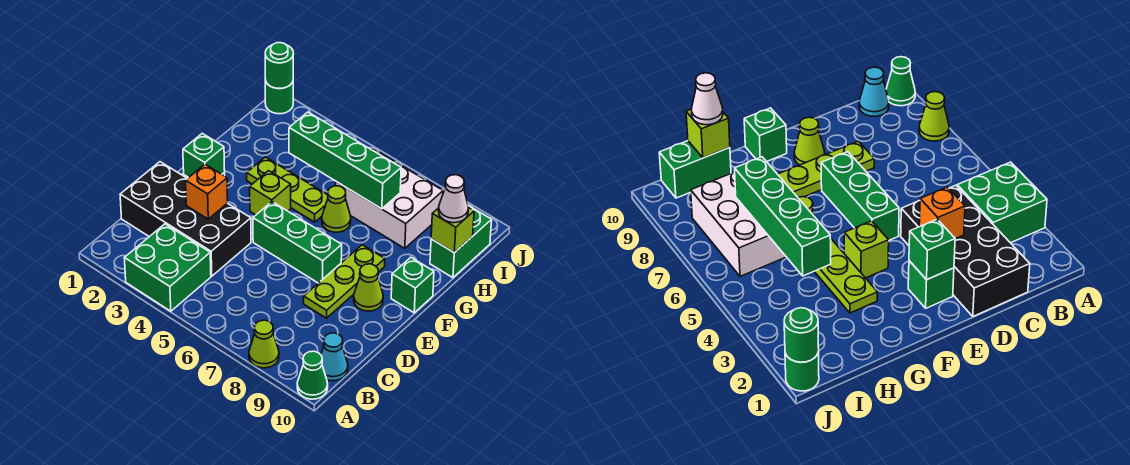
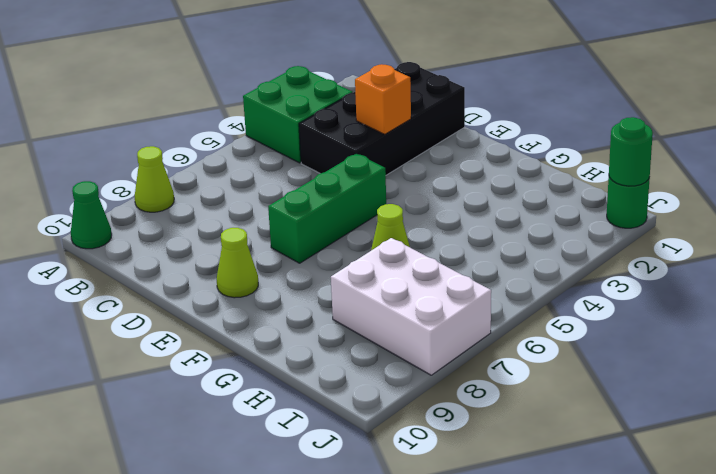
white brick H7:J8 level 1 -> white brick H6:I8 level 1
none -> cyan cone B10 level 1
none -> lime plate D8:F8 level 1
none -> green brick E2 level 1

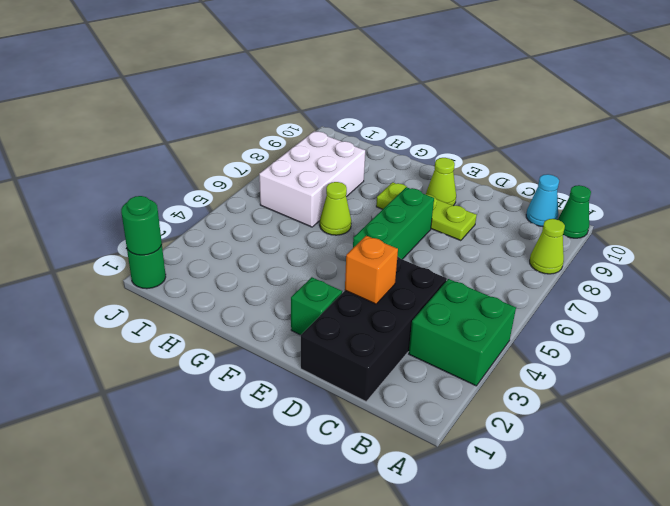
none -> lime brick F4 level 1
none -> green brick F10 level 1
none -> lime plate G3:G5 level 1

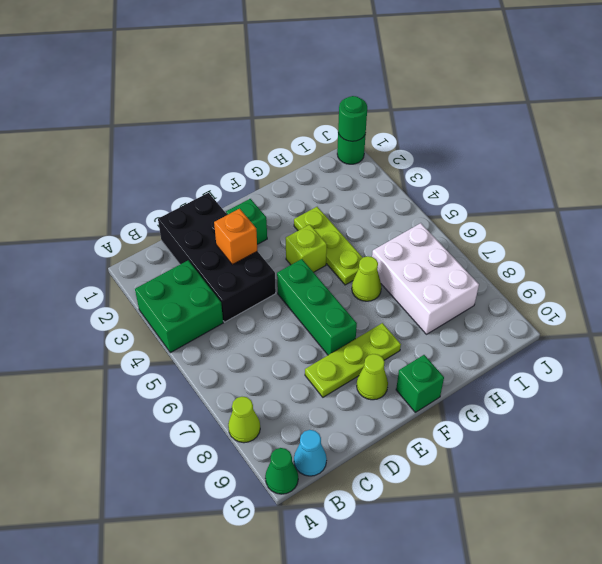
none -> green brick H10:I10 level 1
none -> green brick E2 level 2
none -> green brick H4:H7 level 2

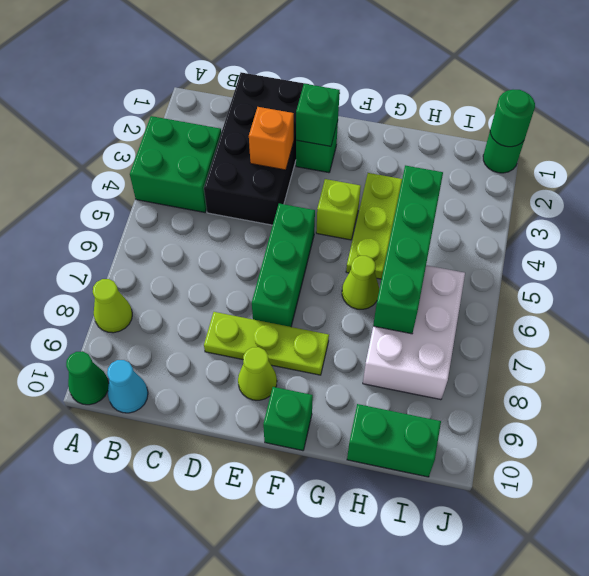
none -> lime brick H10 level 2
none -> white cone H10 level 3

